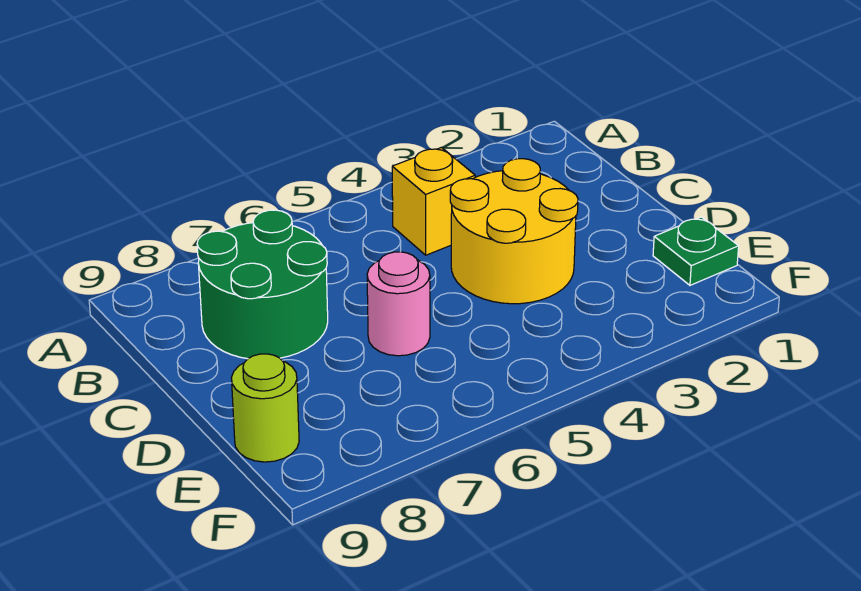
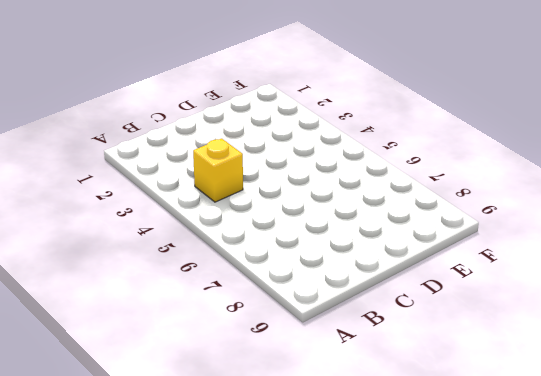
none -> green round brick B7:C8 level 1
none -> yellow round brick C3:D4 level 1

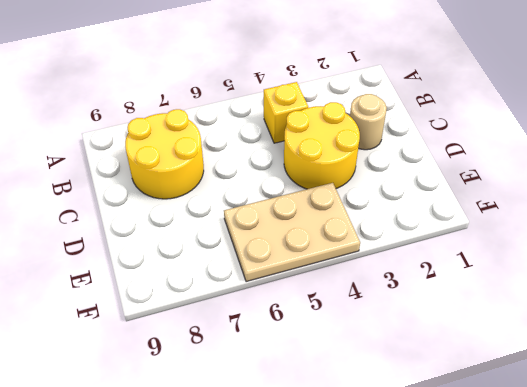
yellow round brick B7:C8 level 1 -> green round brick B7:C8 level 1
tan round brick C2 level 1 -> none
tan plate E4:F6 level 1 -> none
none -> pink round brick D6 level 1
none -> green plate E1 level 1

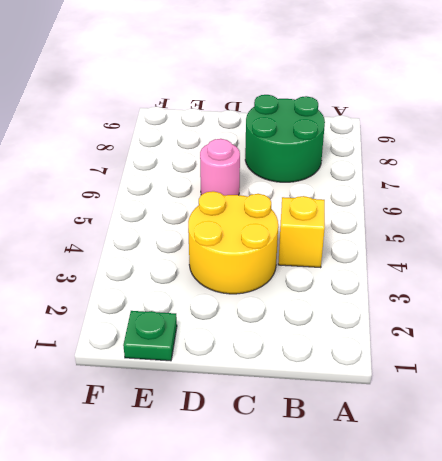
none -> lime round brick E9 level 1

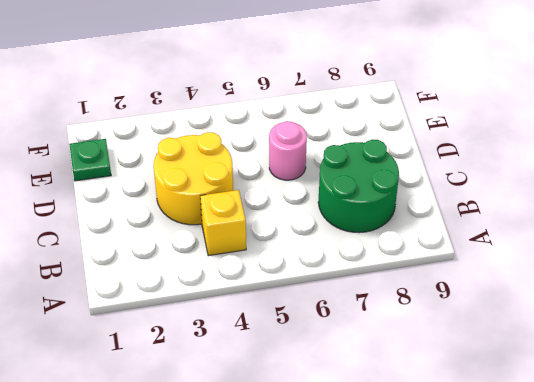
none -> lime round brick E9 level 1

